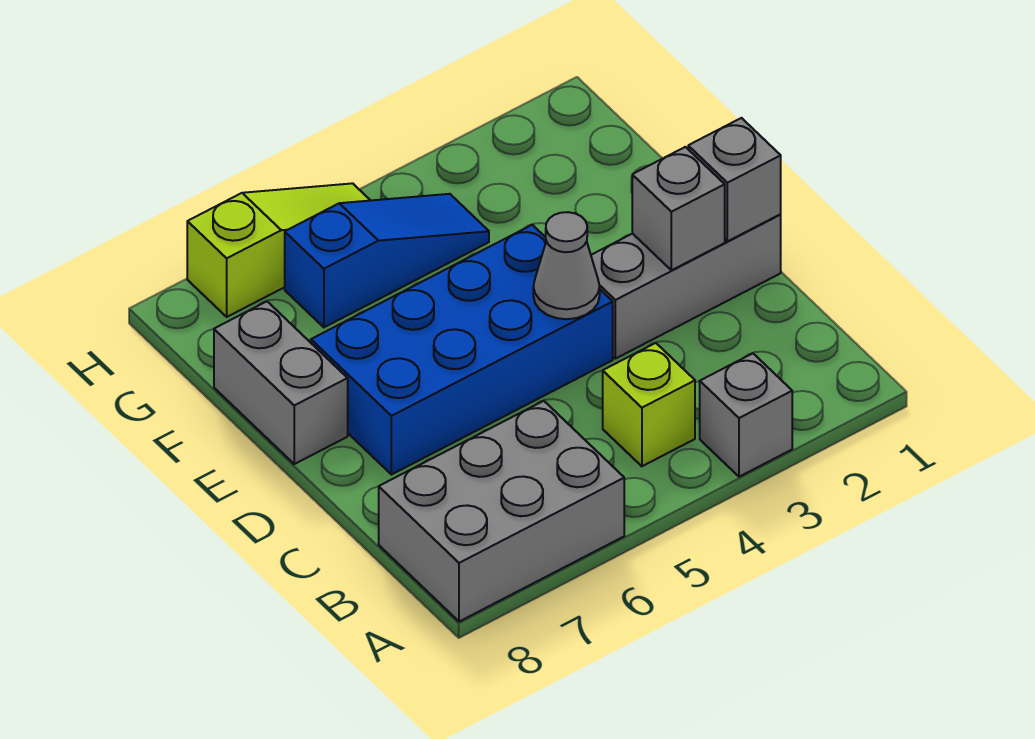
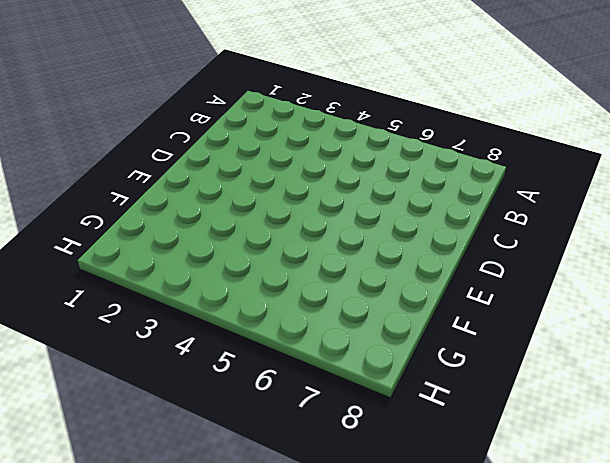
none -> grey brick A3 level 1
none -> grey brick A6:B8 level 1

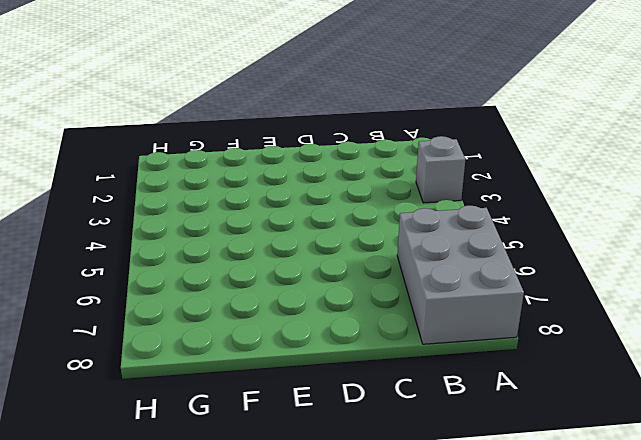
none -> lime brick B4 level 1
none -> grey brick D1:D3 level 1

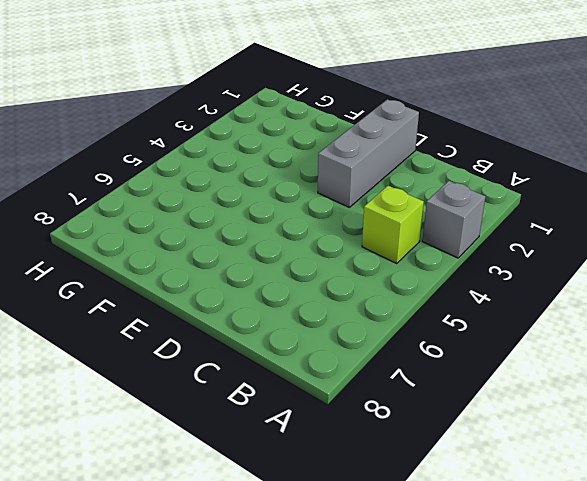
none -> grey brick A6:B8 level 1
none -> blue brick D4:E7 level 1

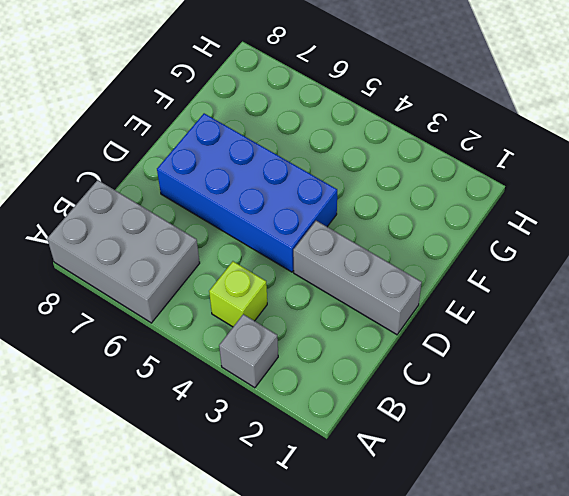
none -> grey brick E8:F8 level 1
none -> blue slope G4:G6 level 1 top 6

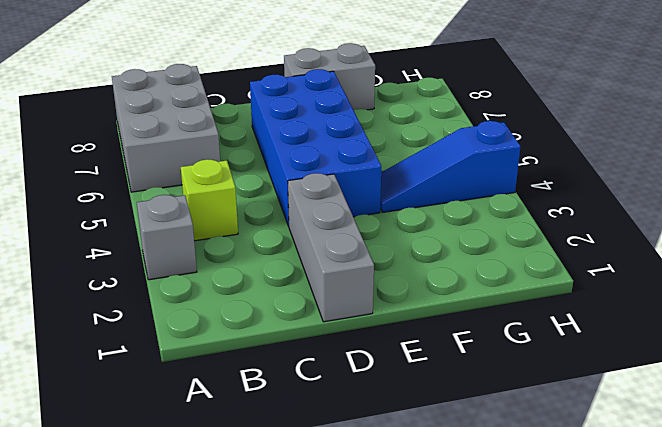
blue slope F4:H4 level 1 top H -> blue slope G4:G6 level 1 top 6
none -> lime slope H5:H7 level 1 top 7
none -> grey brick D1 level 2

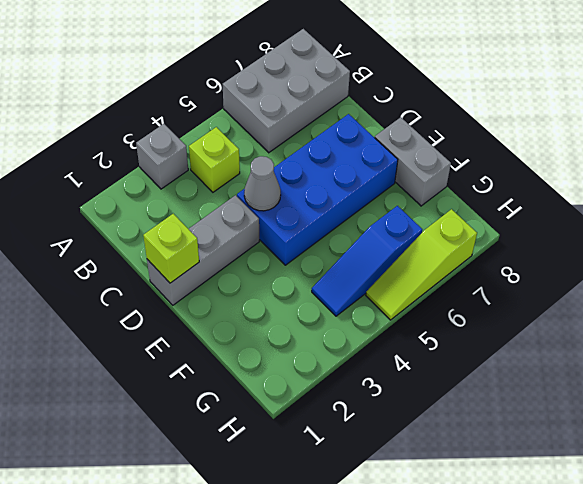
lime brick D1 level 2 -> grey brick D1 level 2
none -> grey brick D2 level 2

